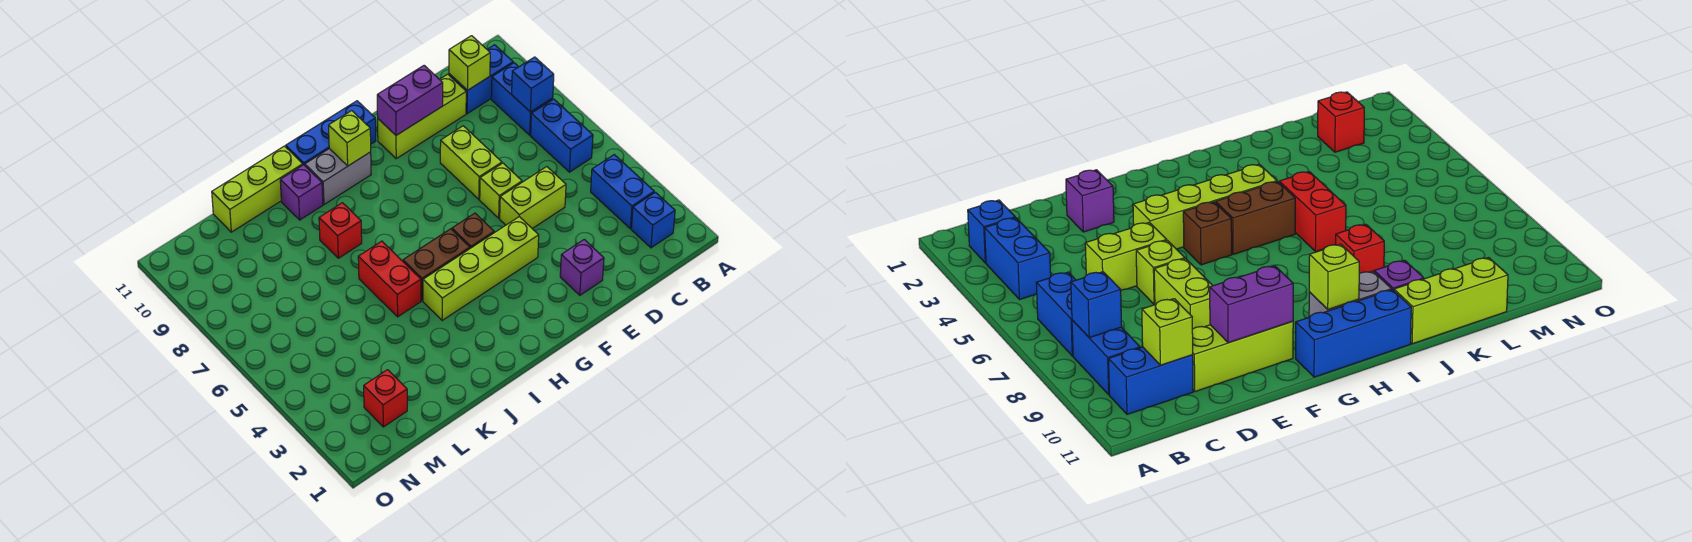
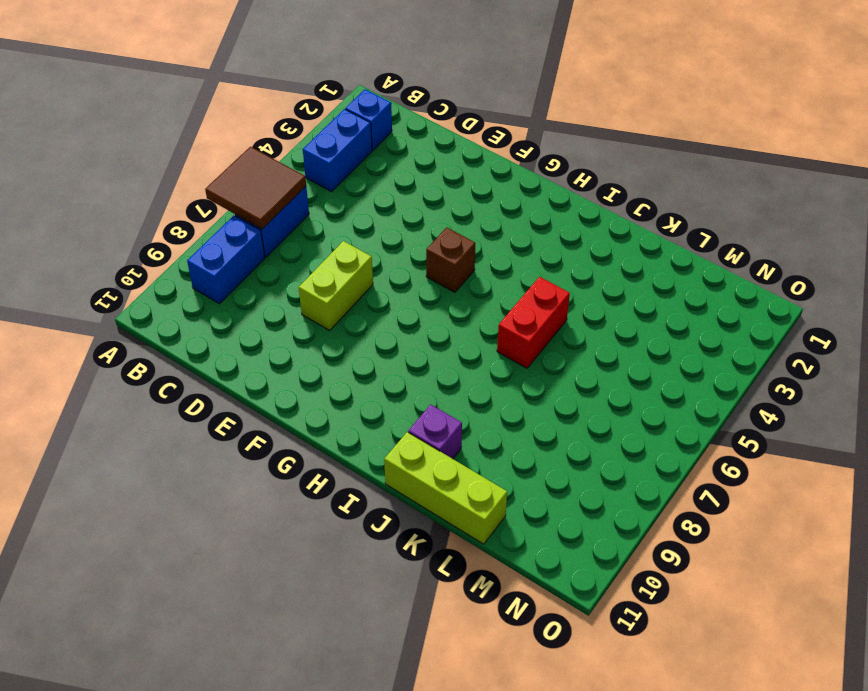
brown tile A6:B7 level 2 -> none
none -> blue brick B10:C10 level 1
none -> lime brick D5:E5 level 1
none -> lime brick D10:F10 level 1

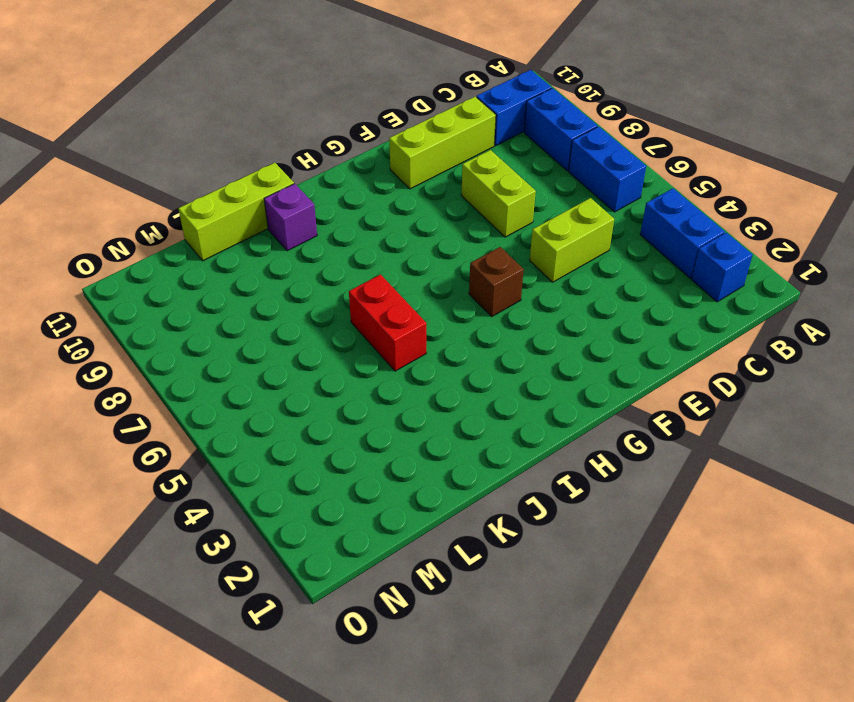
none -> purple brick E2 level 1
none -> lime brick E6 level 1
none -> lime brick F4:I4 level 1

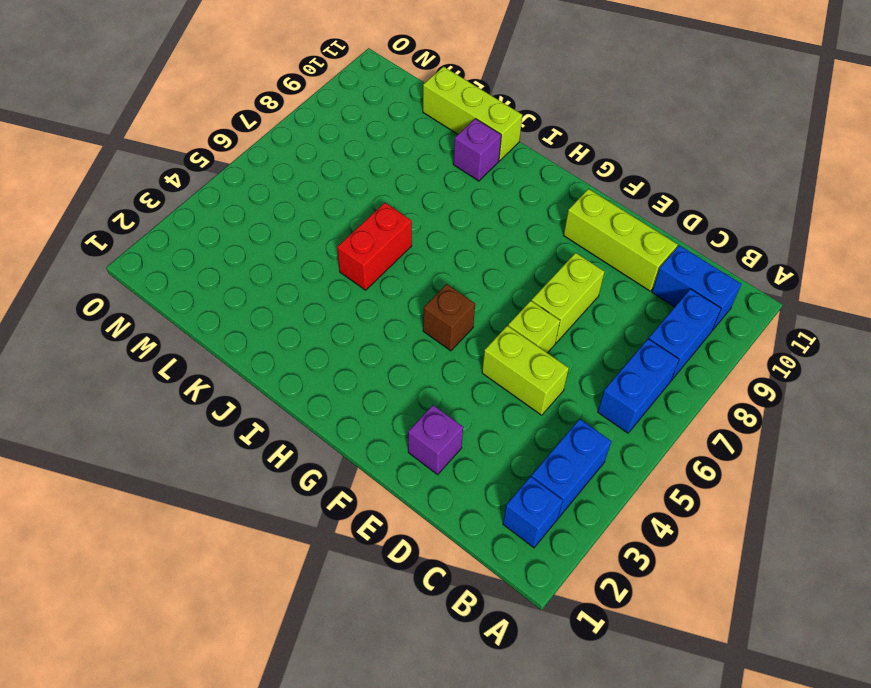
none -> lime brick F4:I4 level 1
none -> blue brick G11:I11 level 1
none -> brown brick H5:I5 level 1

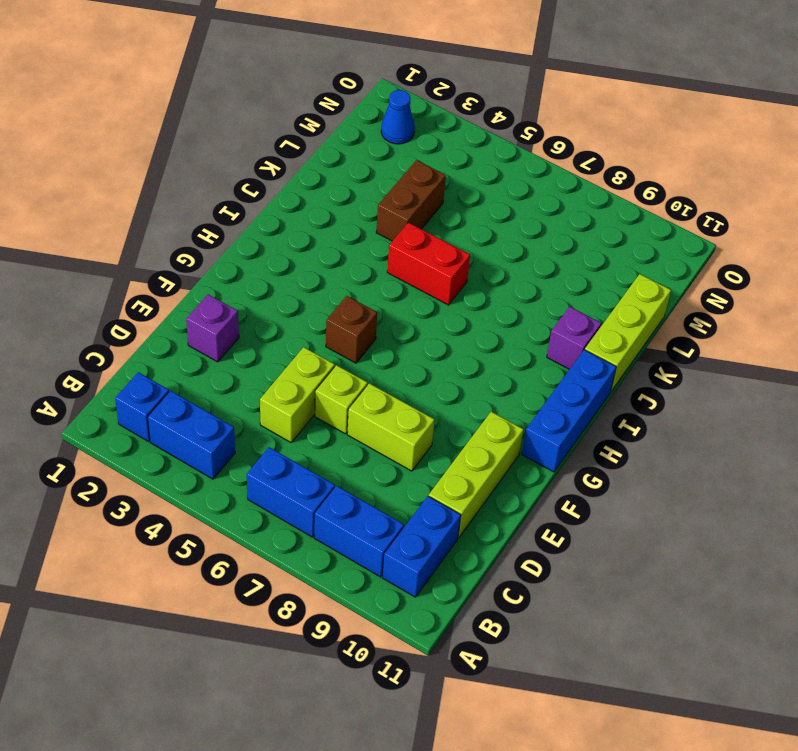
brown brick K4:L4 level 1 -> brown brick H5:I5 level 1
blue cone N2 level 1 -> none
none -> lime brick F4:I4 level 1
none -> grey brick H10:I10 level 1
none -> red brick J8 level 1

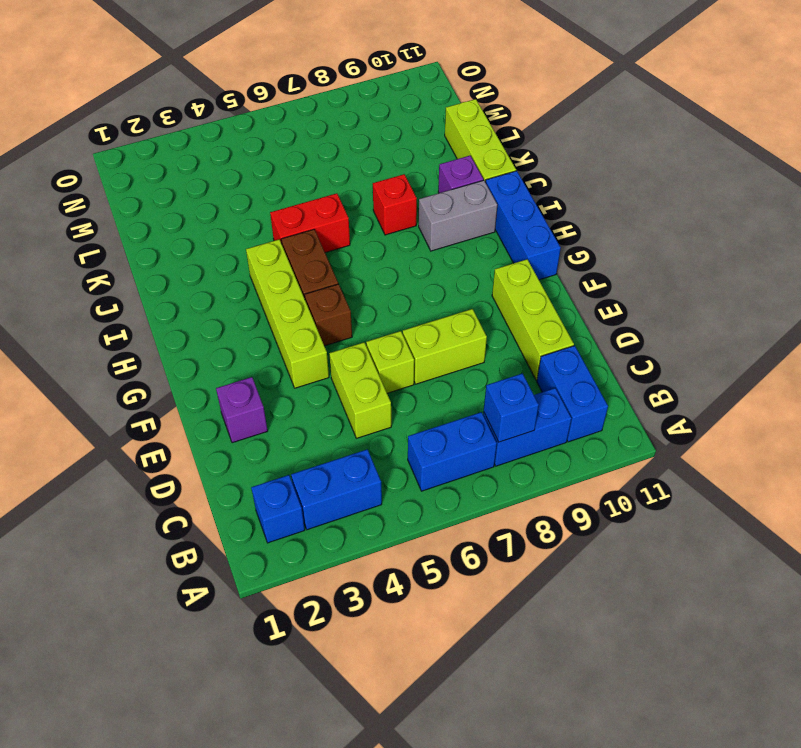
grey brick I9:I10 level 1 -> grey brick H10:I10 level 1
none -> red brick M2 level 1
none -> lime brick C10 level 2
none -> purple brick E10:F10 level 2

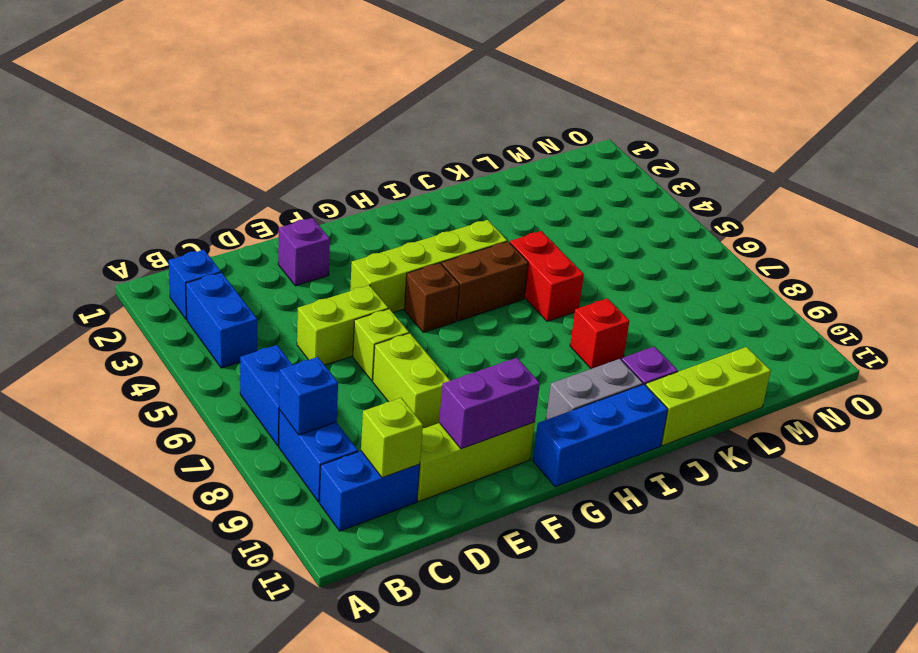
none -> red brick M2 level 1
none -> lime brick H10 level 2

